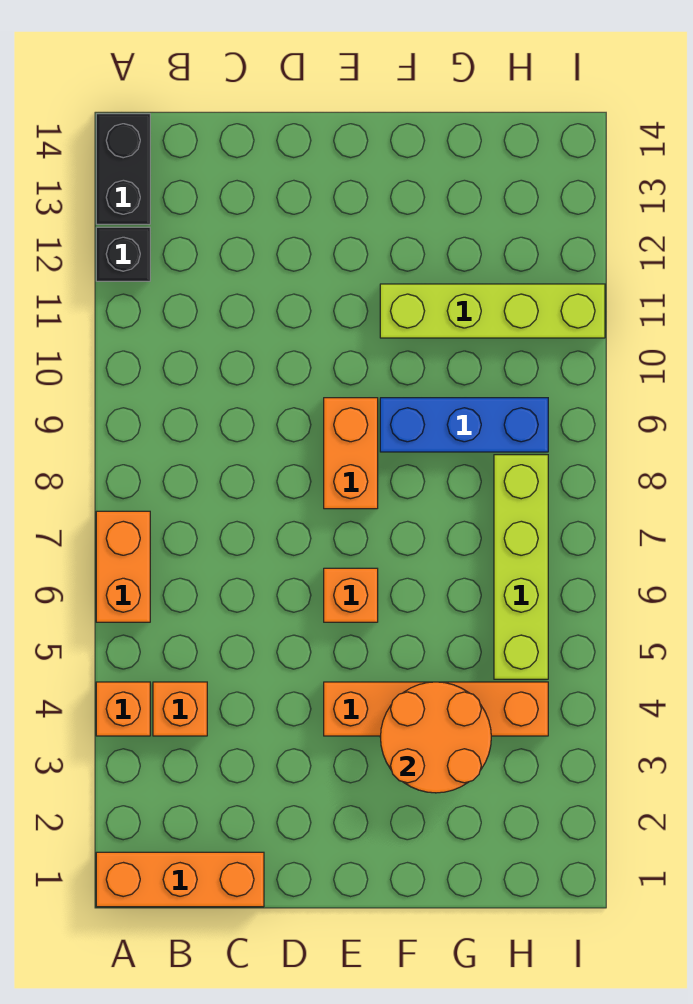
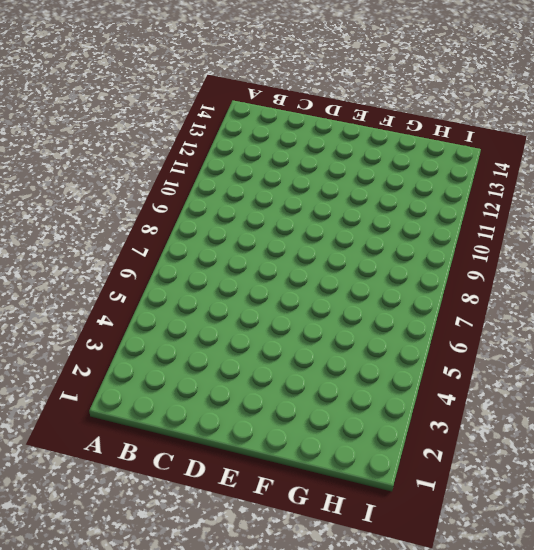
none -> orange brick A1:C1 level 1
none -> orange brick A4 level 1
none -> orange brick A6:A7 level 1

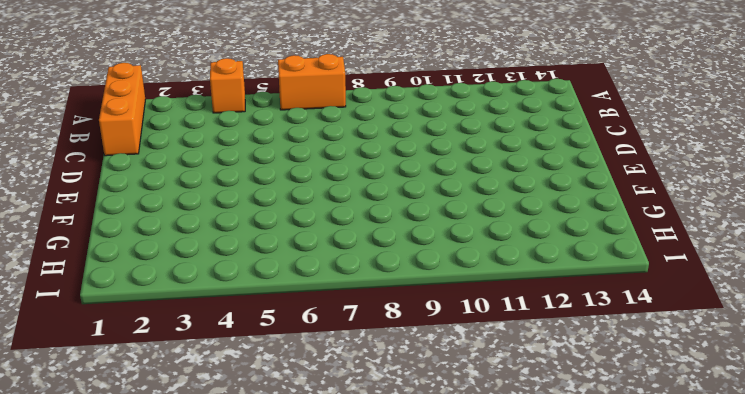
none -> black brick A12 level 1
none -> black brick A13:A14 level 1
none -> orange brick B4 level 1

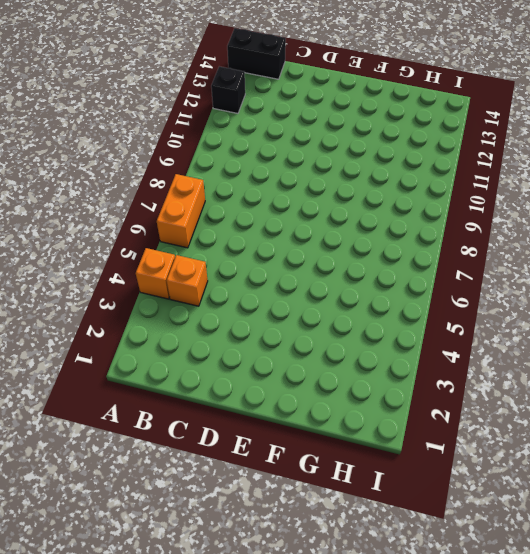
black brick A14:B14 level 1 -> black brick A13:A14 level 1
none -> orange brick A1:C1 level 1
none -> orange brick E4:H4 level 1
none -> orange brick E6 level 1

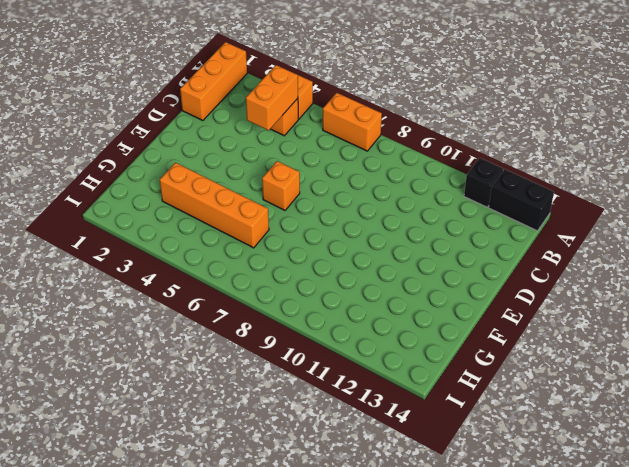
orange brick B4:C4 level 2 -> orange brick E8:E9 level 1
orange brick G3:G6 level 1 -> orange brick E4:H4 level 1
none -> blue brick F9:H9 level 1
none -> lime brick F11:I11 level 1
none -> lime brick H5:H8 level 1

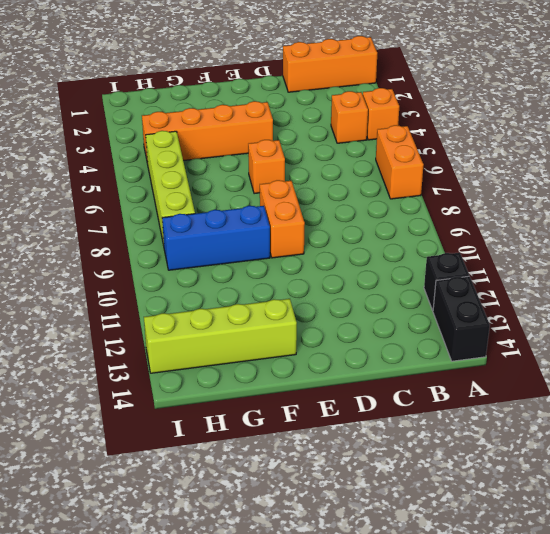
lime brick F13:I13 level 1 -> lime brick F11:I11 level 1
none -> orange round brick F3:G4 level 2

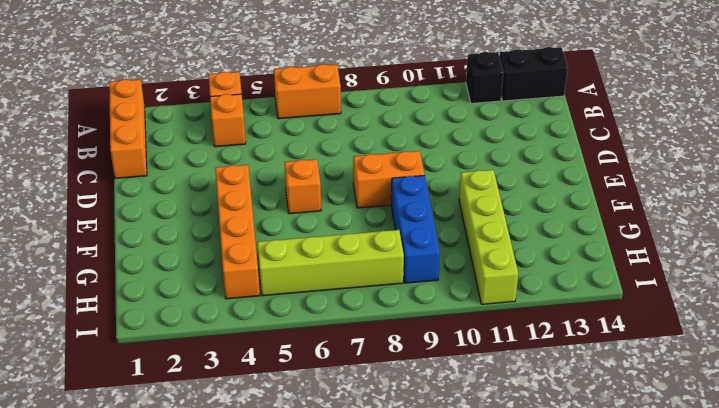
none -> orange round brick F3:G4 level 2

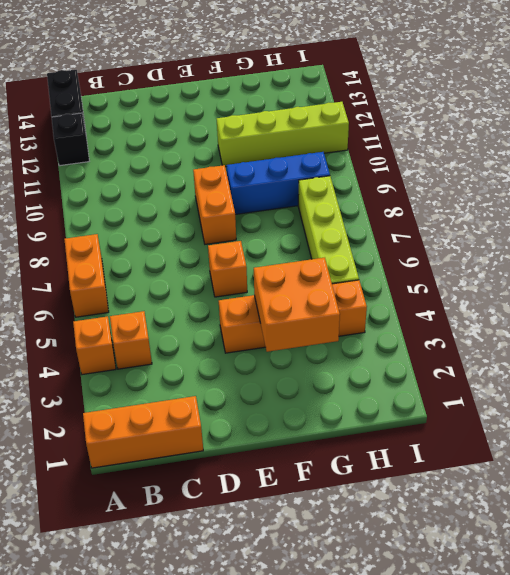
orange brick F3:G4 level 2 -> orange round brick F3:G4 level 2

